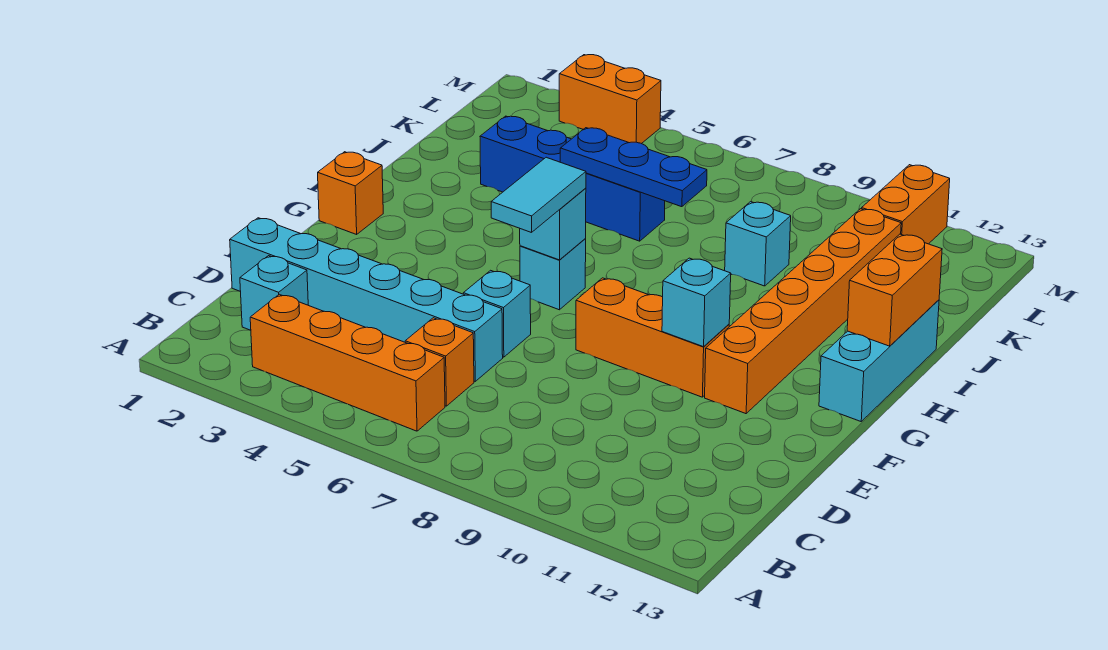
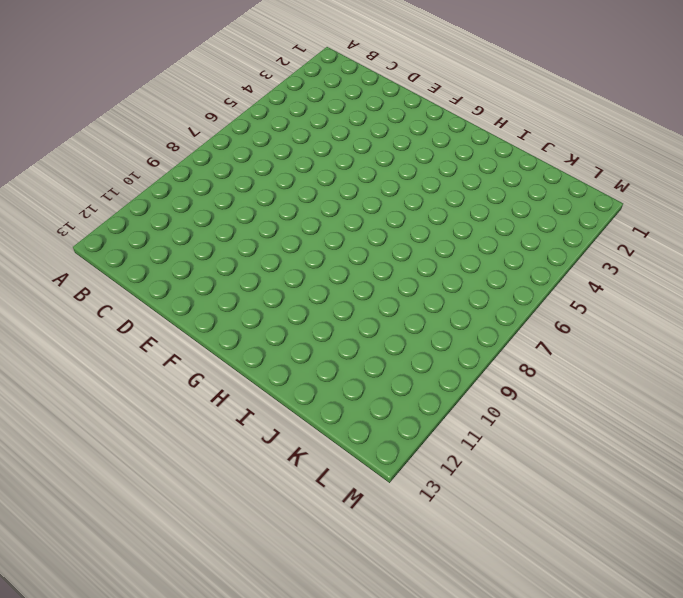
none -> orange brick B3:B6 level 1
none -> cyan brick C2 level 1
none -> orange brick C6 level 1

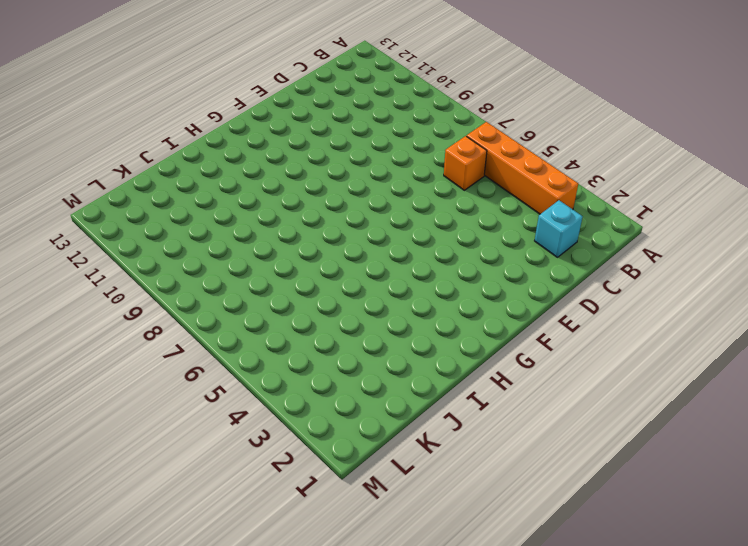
none -> cyan brick D1:D6 level 1
none -> cyan brick E6 level 1
none -> orange brick F8:F10 level 1

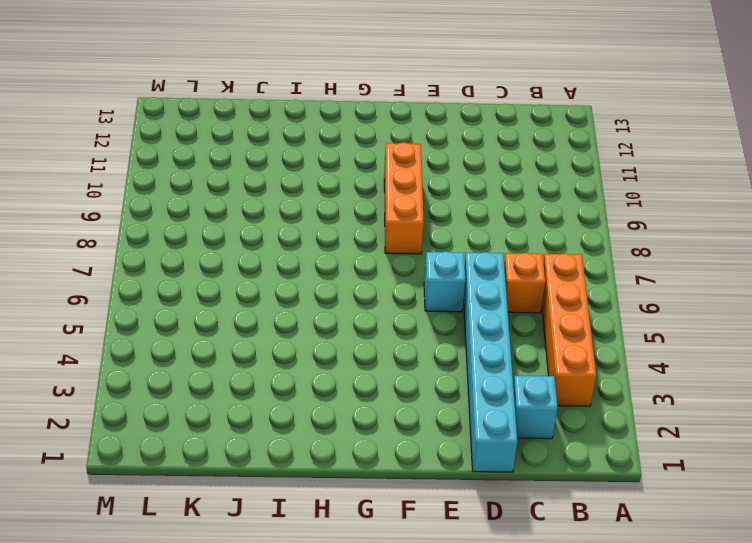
none -> orange brick F11:K11 level 1
none -> orange brick G1 level 1
none -> cyan brick G6 level 1

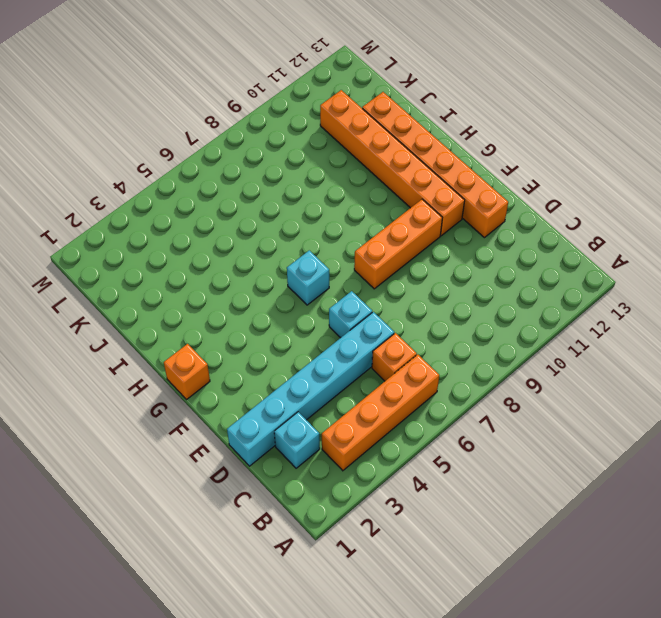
orange brick E12:J12 level 1 -> none
none -> cyan brick G13:I13 level 1
none -> blue brick J3:J6 level 1
none -> cyan brick J9 level 1

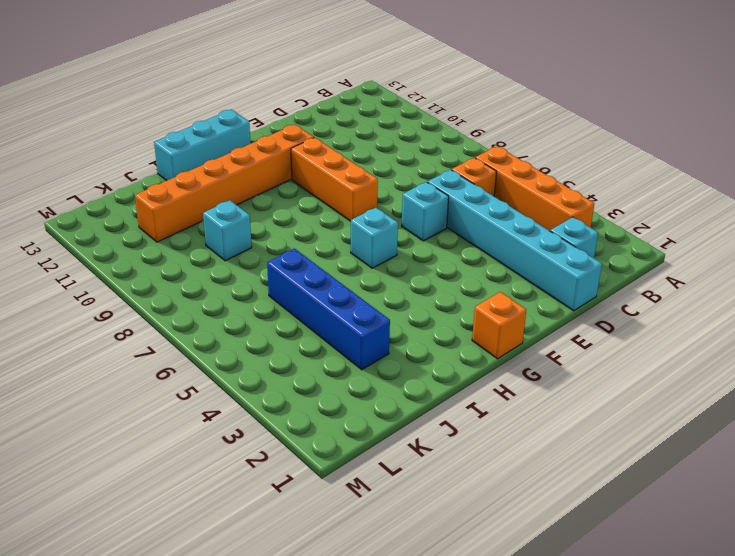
none -> orange brick L11:M11 level 1
none -> orange brick M3:M4 level 1
none -> cyan brick F10 level 2

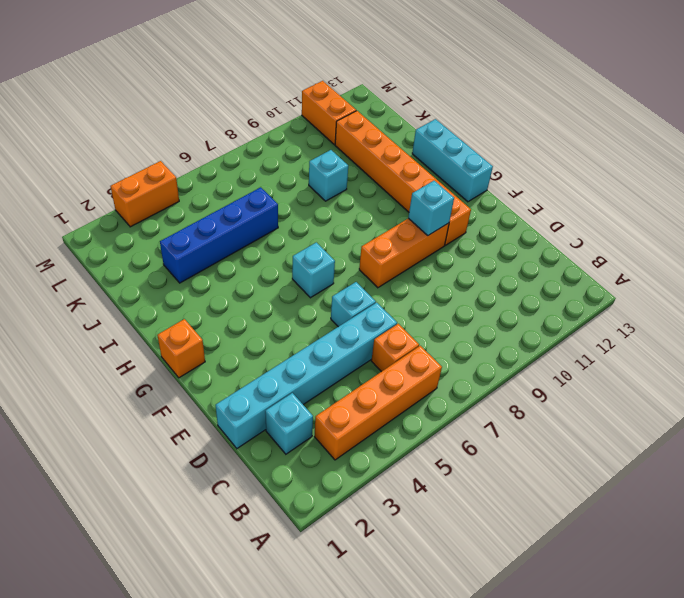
none -> cyan brick G6 level 2
none -> orange brick H13:I13 level 2
none -> blue plate J5:J7 level 2

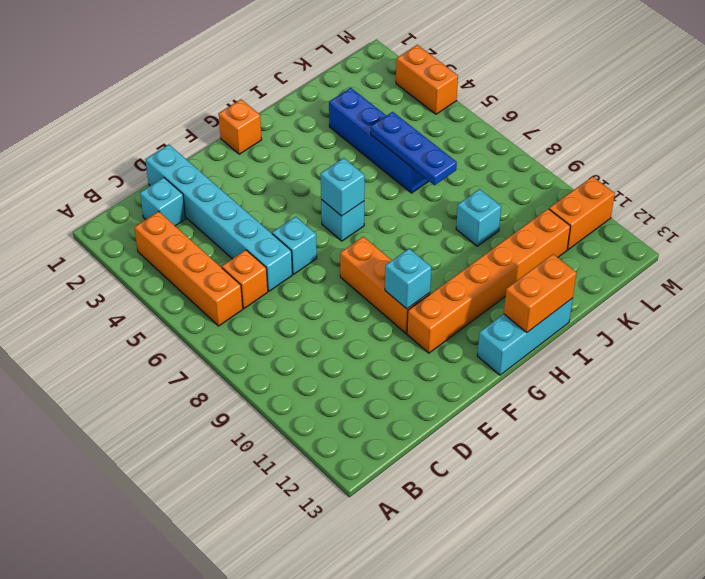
none -> cyan tile F6:G6 level 3

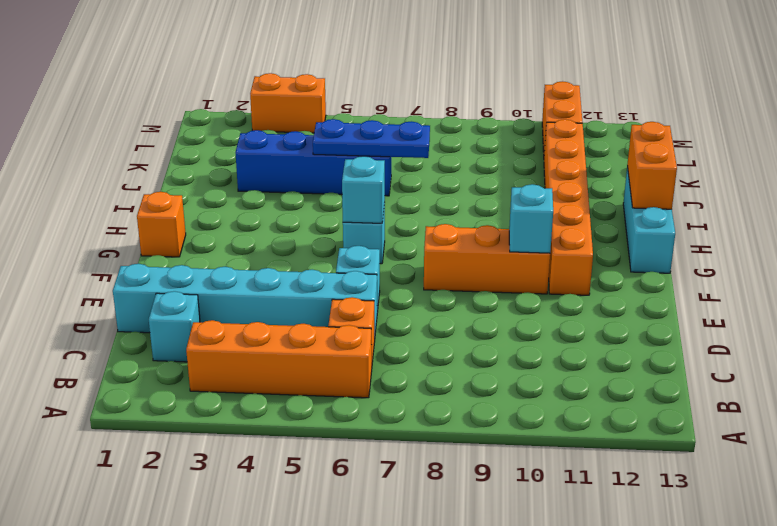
none -> cyan brick J9 level 1
none -> cyan tile F6:G6 level 3

